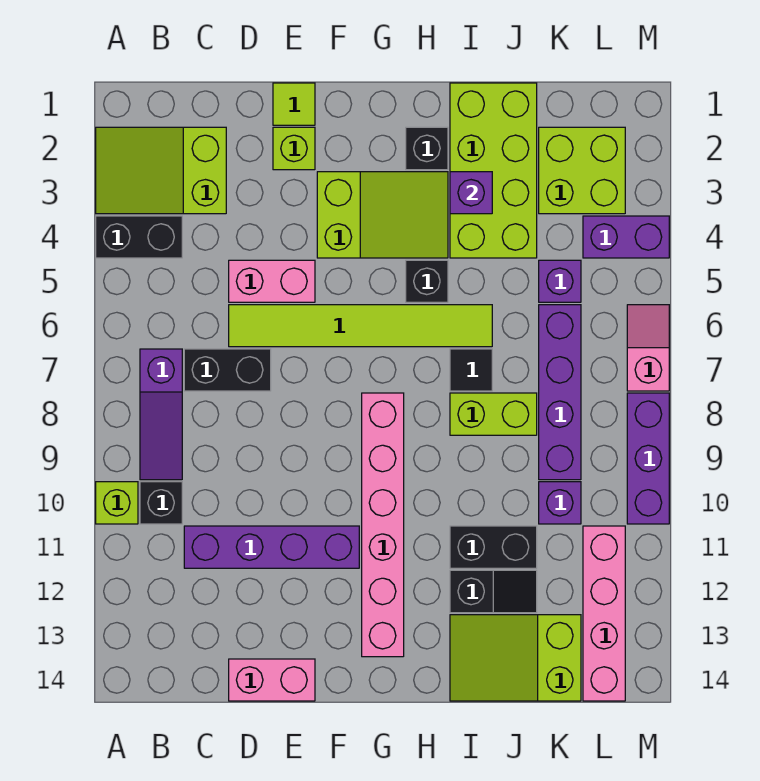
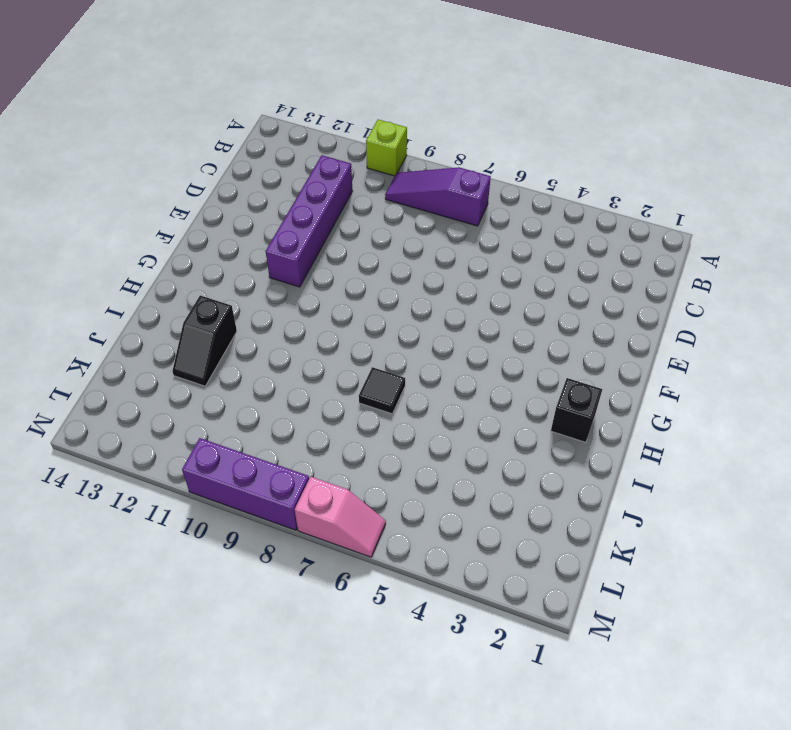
none -> lime slope A2:C3 level 1 top C
none -> black brick A4:B4 level 1
none -> black brick B10 level 1
none -> black brick C7:D7 level 1

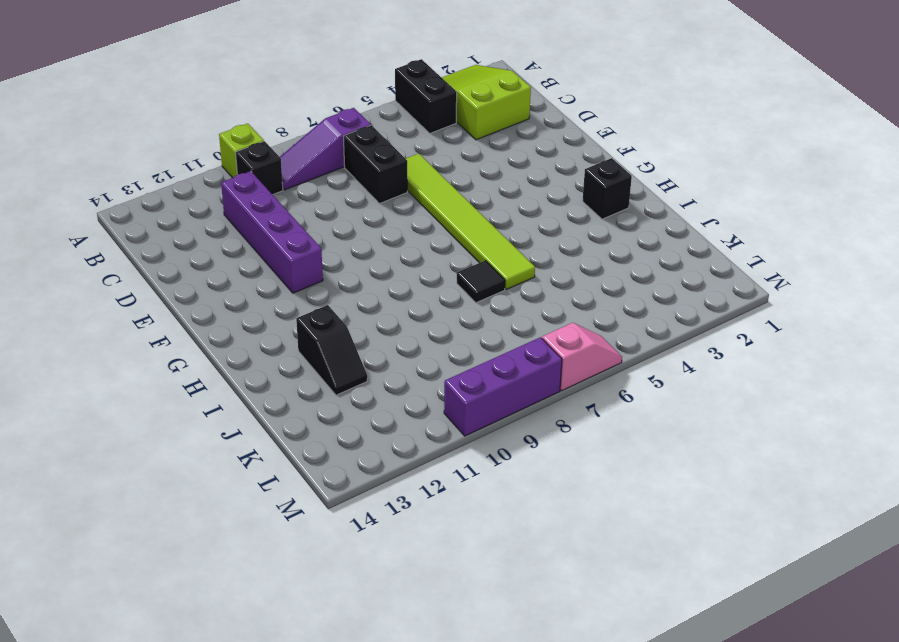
none -> pink brick D5:E5 level 1
none -> pink brick D14:E14 level 1
none -> lime tile E1 level 1
none -> lime brick E2 level 1

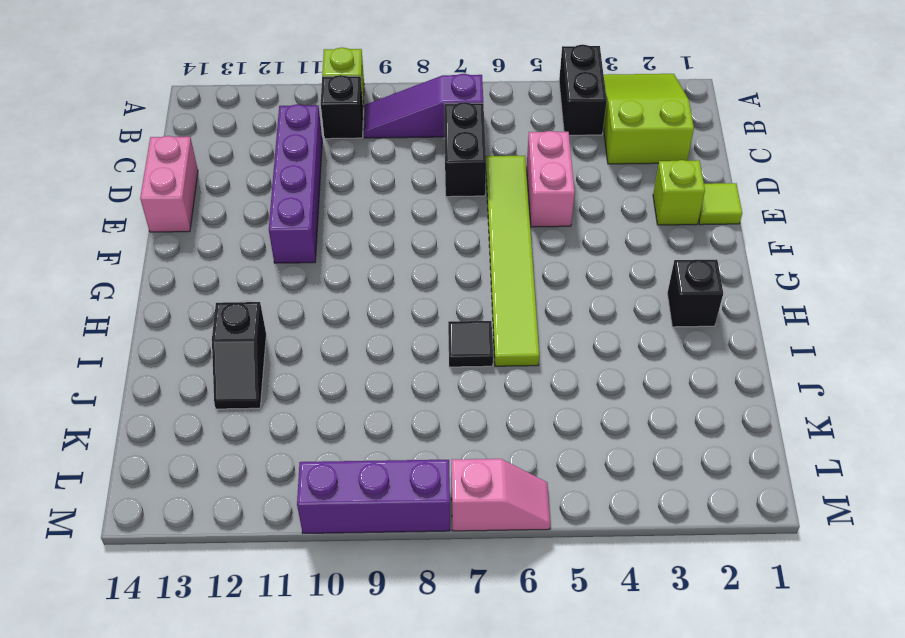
none -> lime slope F3:H4 level 1 top F
none -> pink brick G8:G13 level 1
none -> black brick H5 level 1
none -> lime brick I1:J4 level 1

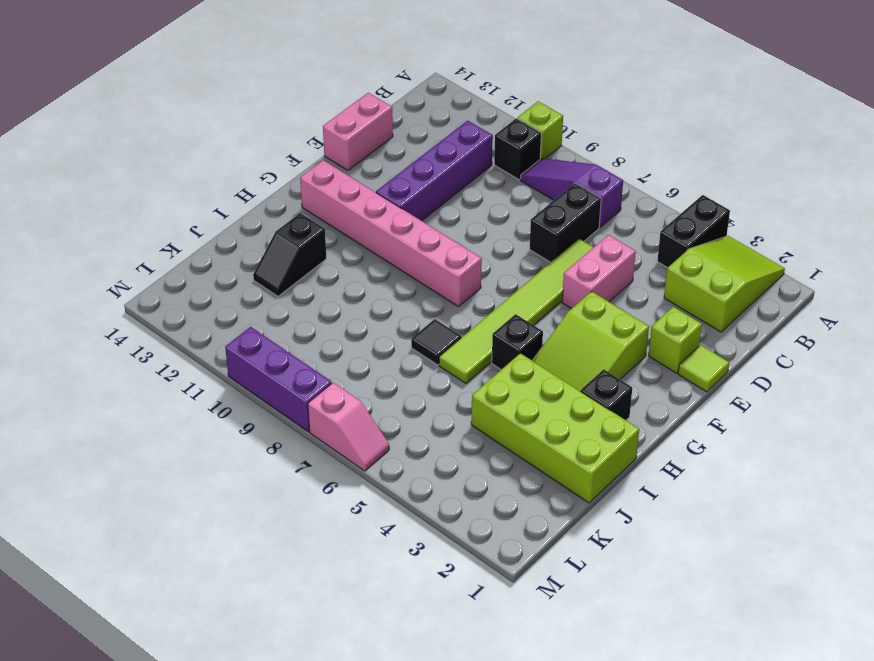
none -> lime brick I8:J8 level 1
none -> black brick I11:J11 level 1
none -> lime slope I13:K14 level 1 top K
none -> lime brick K2:L3 level 1

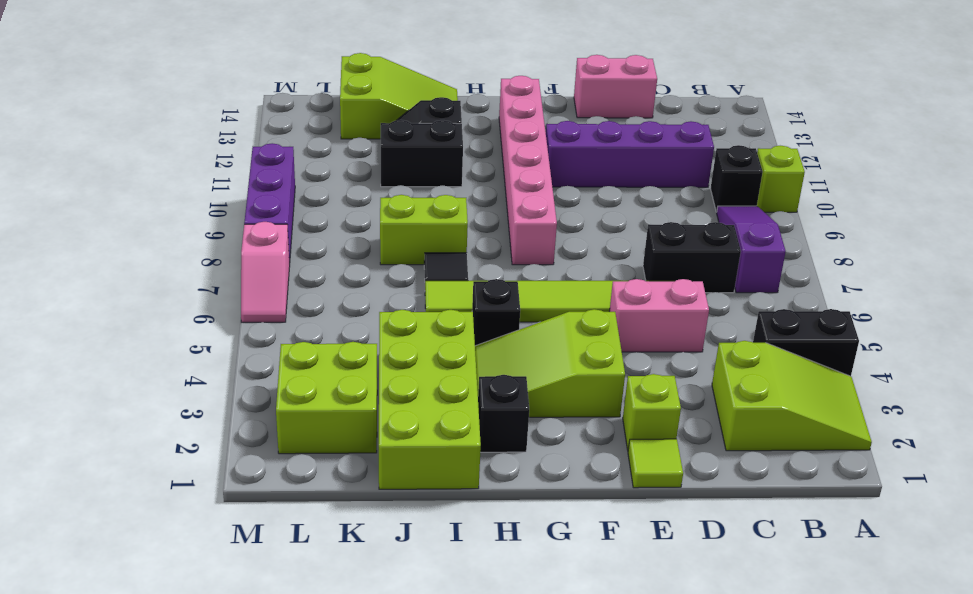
none -> purple brick K5 level 1
none -> purple brick K6:K9 level 1
none -> purple brick K10 level 1
none -> purple brick L4:M4 level 1

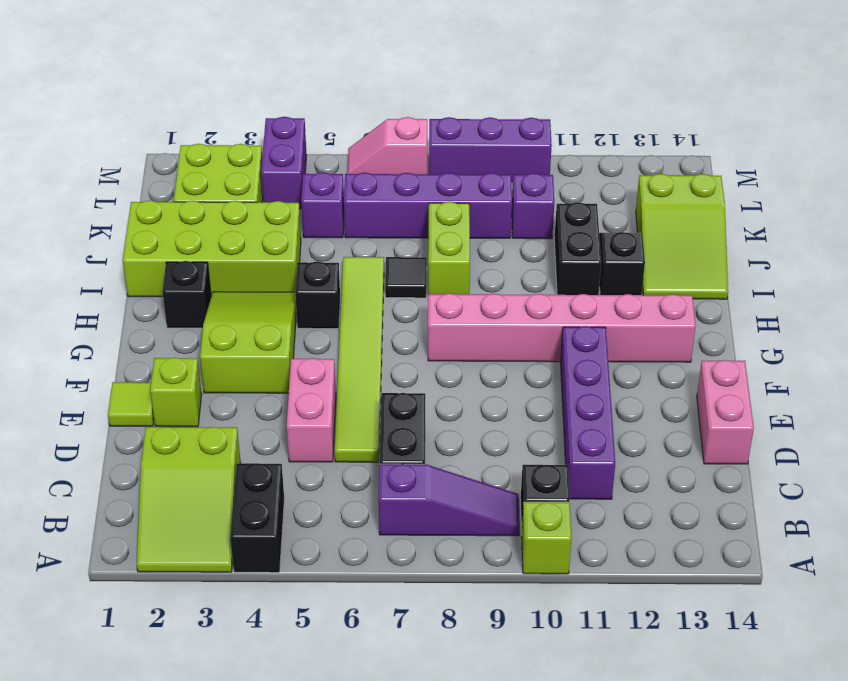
none -> pink brick L11:L14 level 1
none -> purple brick I3 level 2

